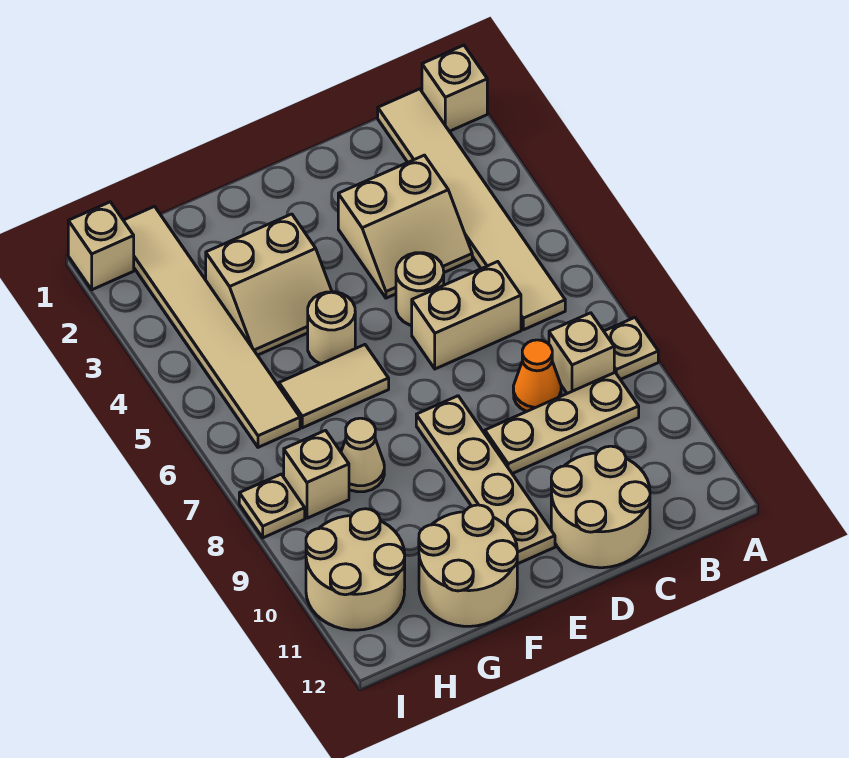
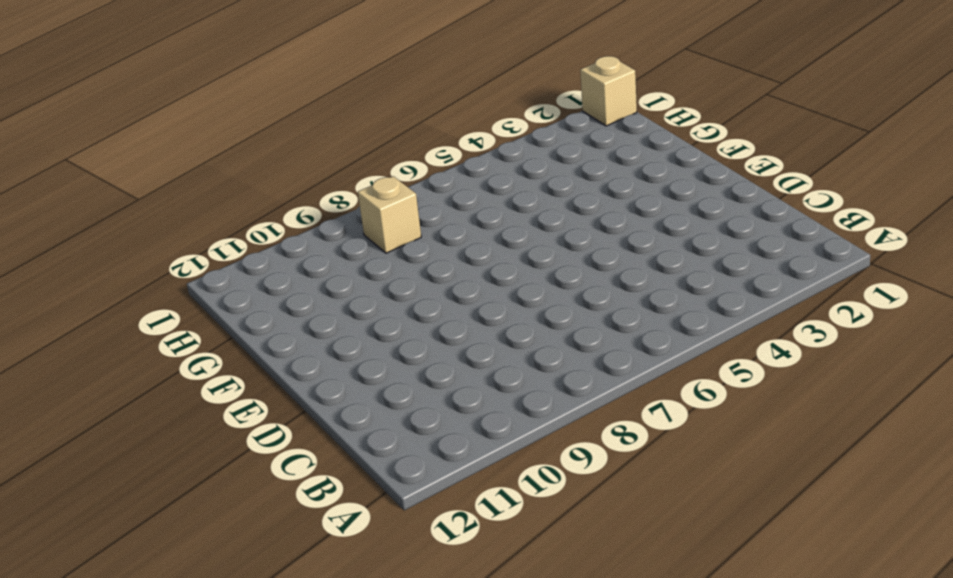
none -> tan brick A1 level 1
none -> tan plate A8 level 1
none -> tan tile B1:B6 level 1

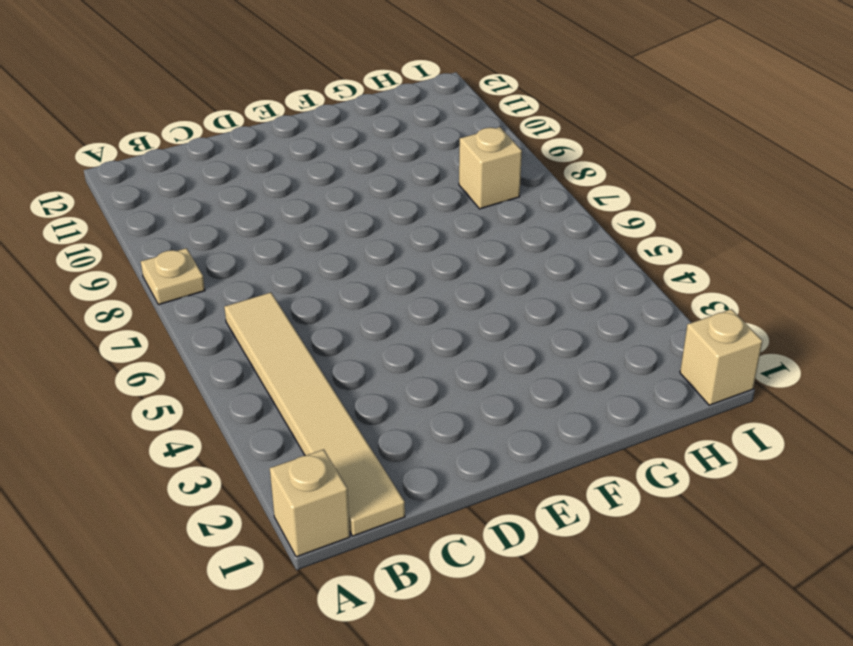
none -> tan brick B8 level 1
none -> tan plate B9:D9 level 1
none -> tan slope C3:D4 level 1 top 3

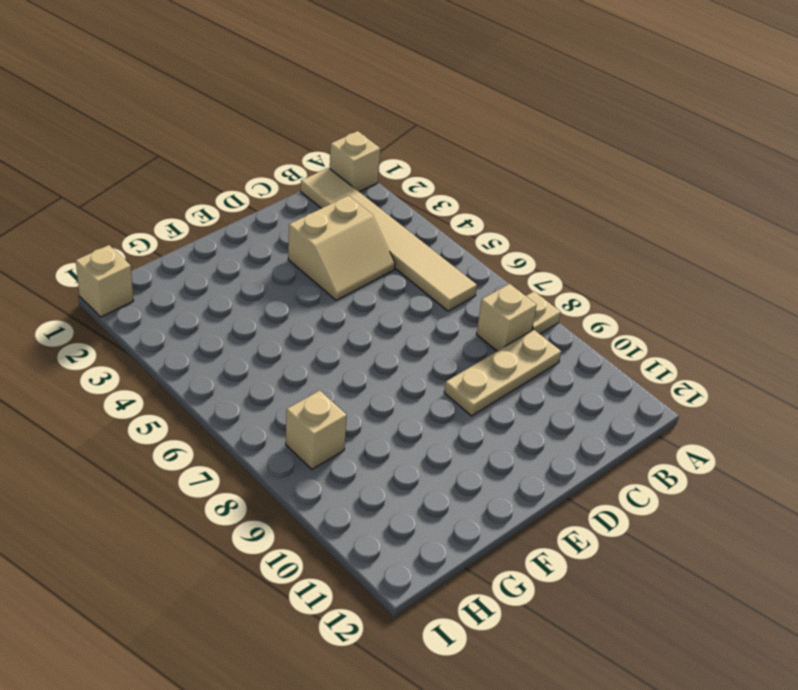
none -> tan brick C6:D6 level 1
none -> orange cone C8 level 1
none -> tan round brick C11:D12 level 1

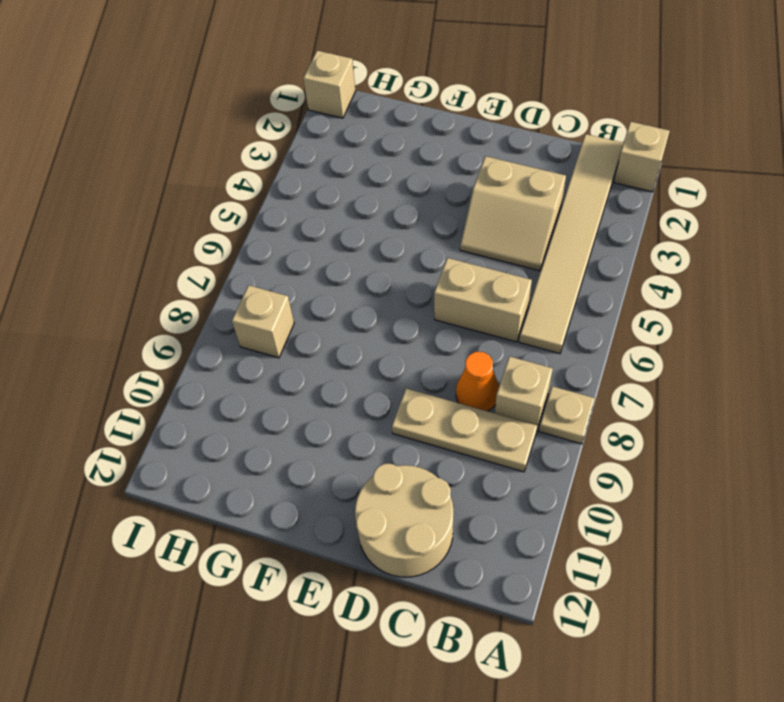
none -> tan round brick D5 level 1
none -> tan plate E8:E11 level 1
none -> tan slope F3:G4 level 1 top 3

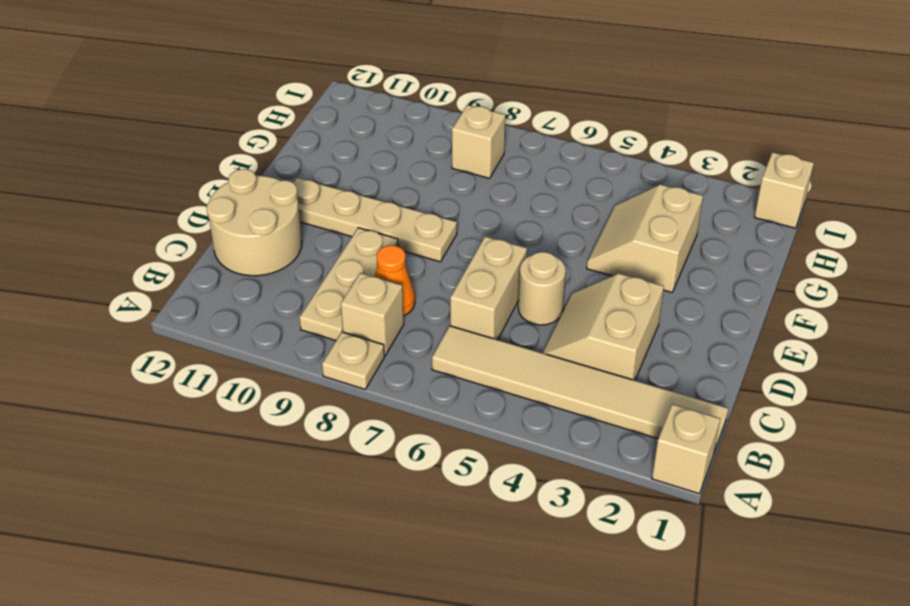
none -> tan round brick F5 level 1
none -> tan tile F6:G6 level 1
none -> tan round brick F11:G12 level 1

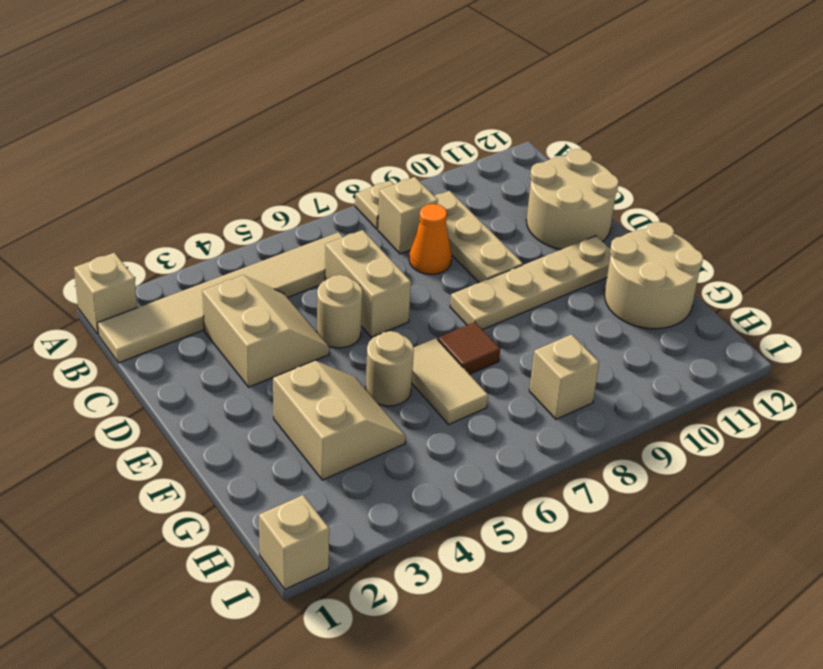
brown tile F7 level 1 -> none
none -> tan cone G8 level 1
none -> tan tile H1:H6 level 1
none -> tan round brick H10:I11 level 1

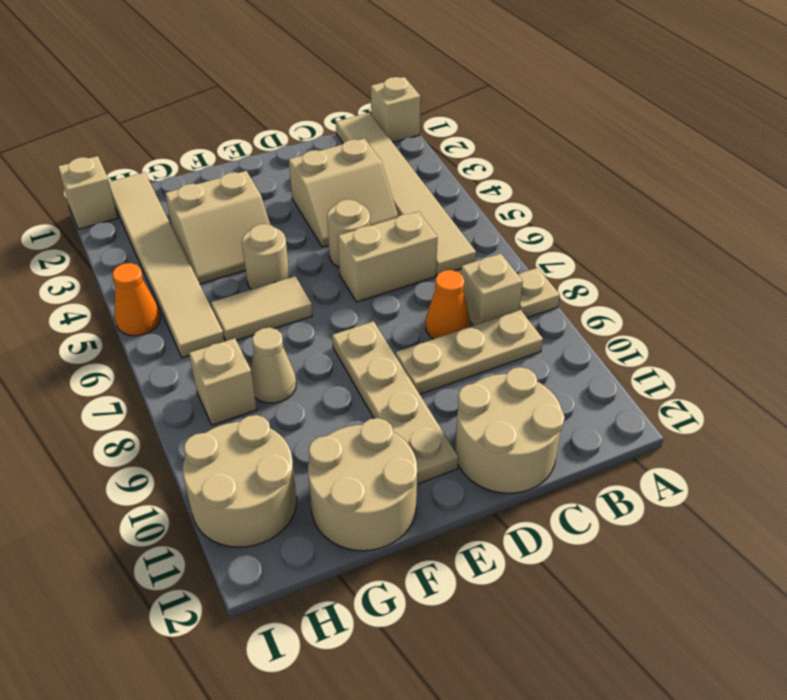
orange cone I5 level 1 -> none
none -> tan plate I8 level 1

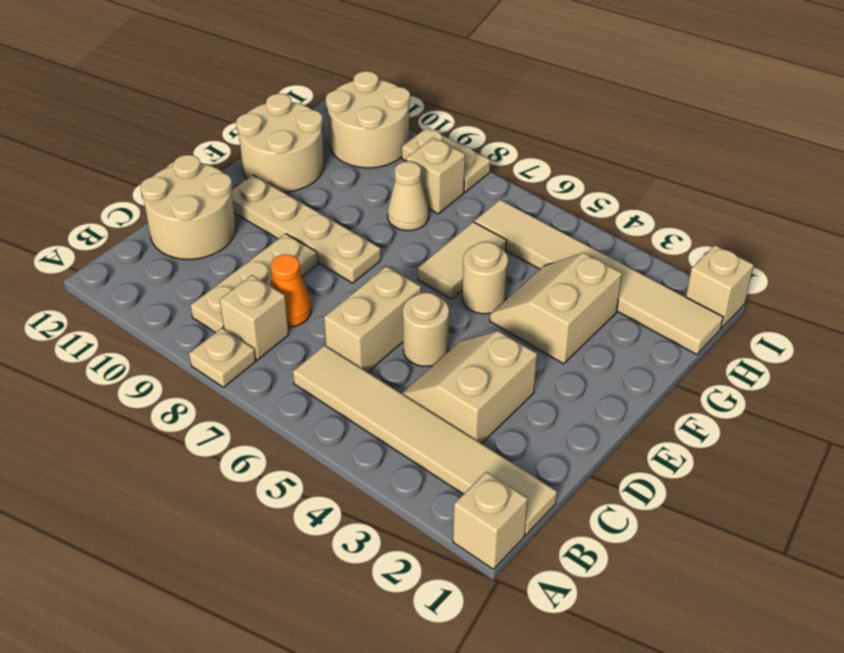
tan plate I8:I9 level 1 -> tan plate I8 level 1

